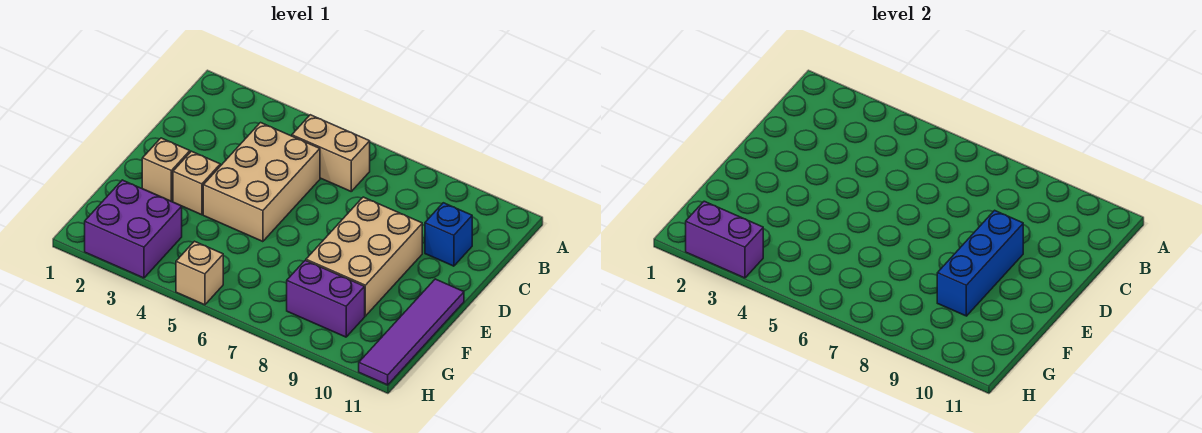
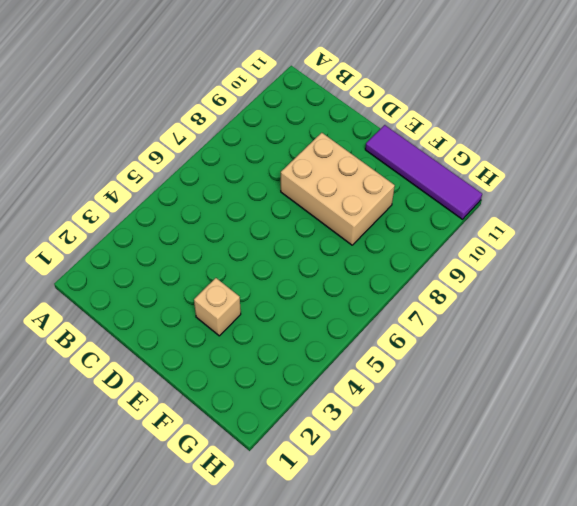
none -> tan brick B5:B6 level 1
none -> tan brick C4:E5 level 1
none -> blue brick C10 level 1

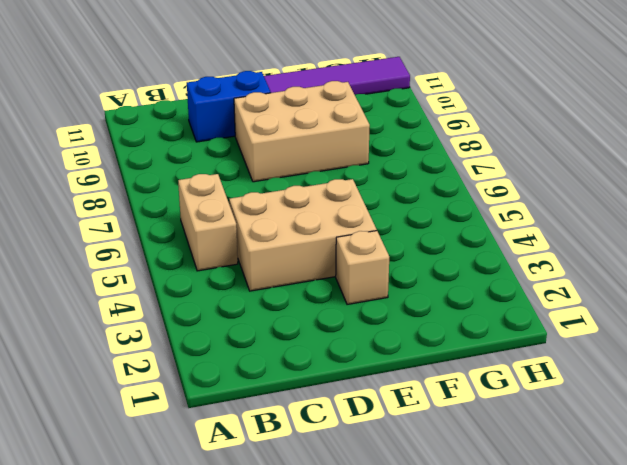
blue brick C10:D10 level 1 -> blue brick C10 level 1
none -> tan brick E2 level 1
none -> purple brick G2:H3 level 1
none -> purple brick G8:G9 level 1

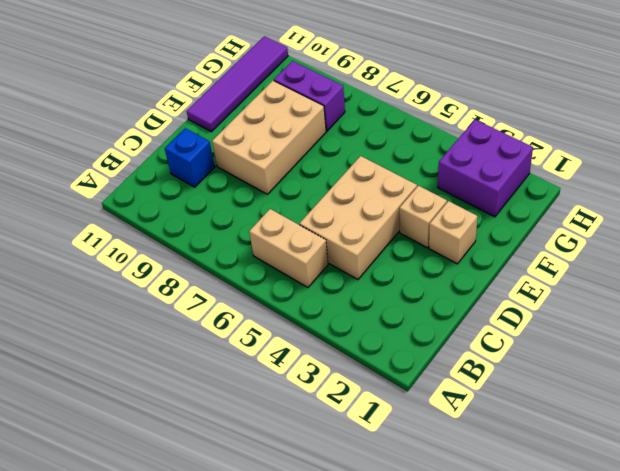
none -> tan brick H5 level 1
none -> blue brick D9:F9 level 2
none -> purple brick H2:H3 level 2

